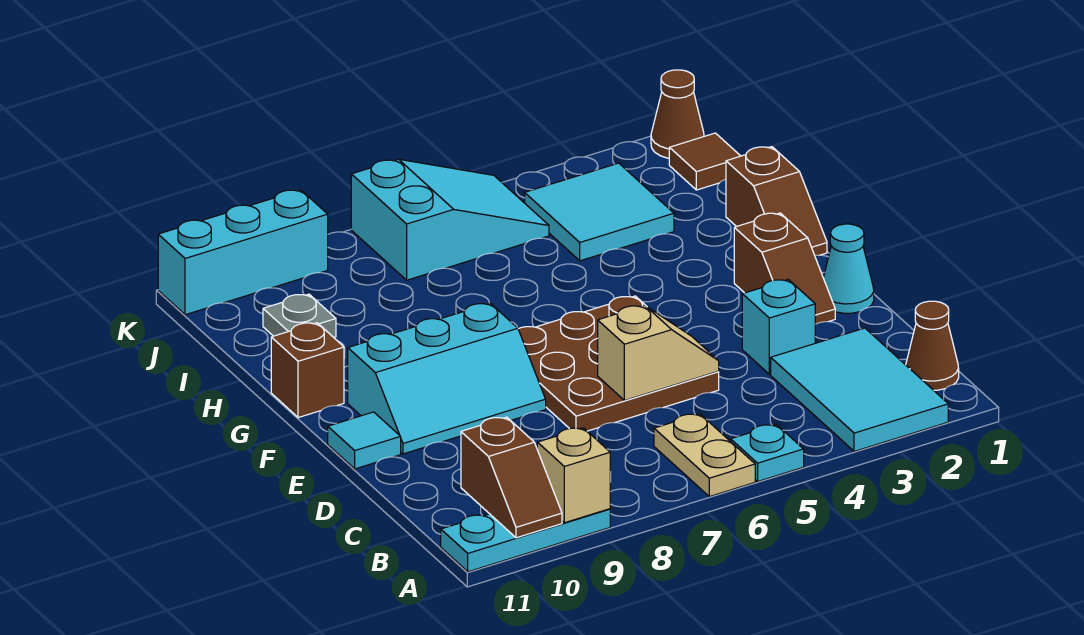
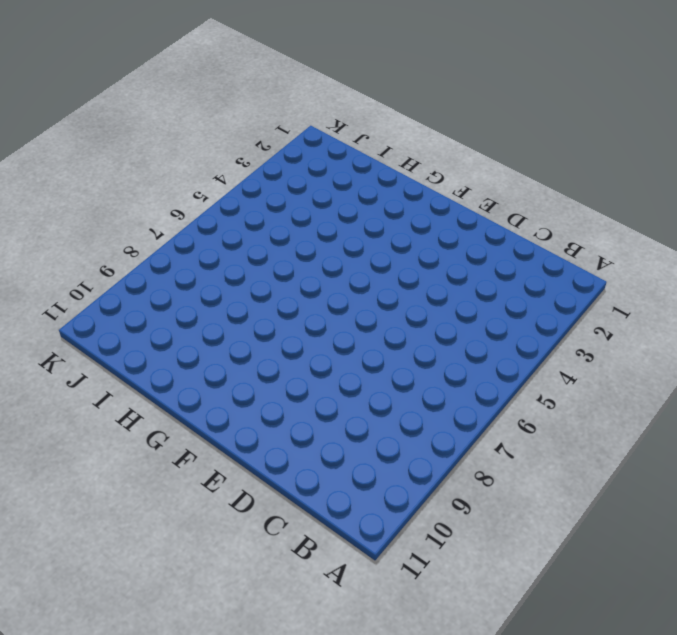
none -> cyan tile A2:C3 level 1
none -> cyan plate A5 level 1
none -> tan plate A6:B6 level 1

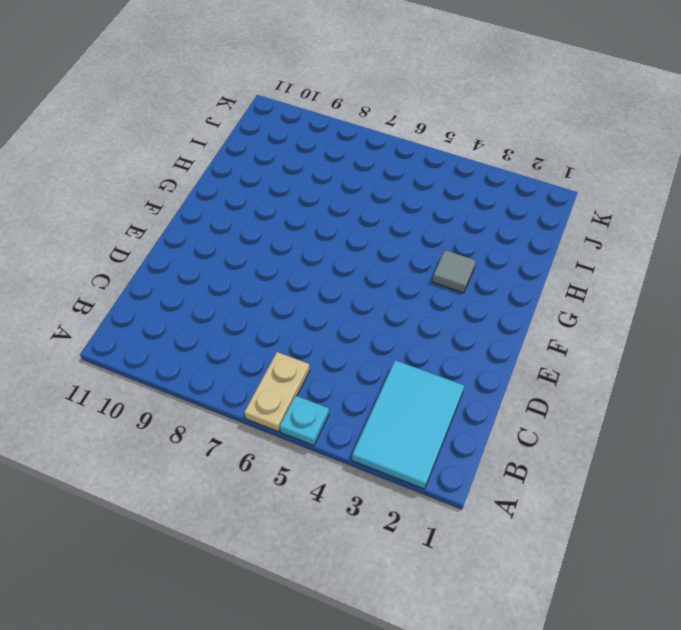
grey tile G3 level 1 -> none
none -> cyan plate A9:A11 level 1
none -> brown cone B1 level 1
none -> cyan brick D3 level 1

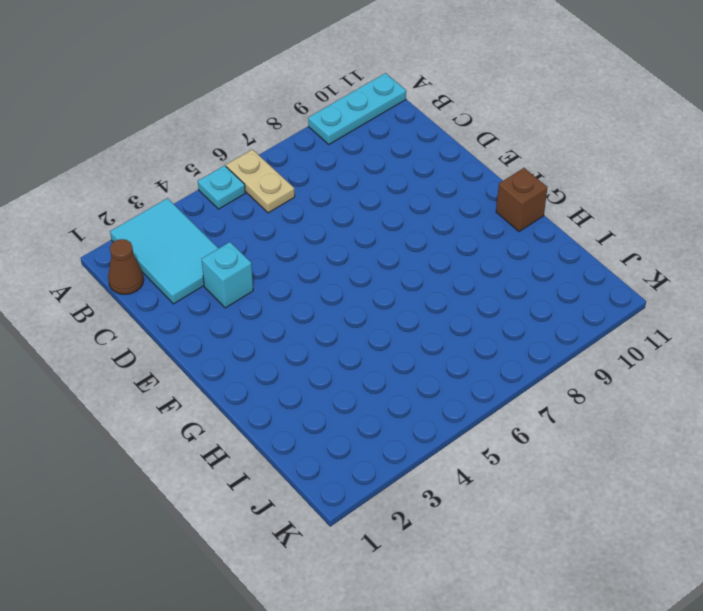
none -> brown plate D5:F7 level 1
none -> cyan cone E1 level 1
none -> brown slope E2:F2 level 1 top F

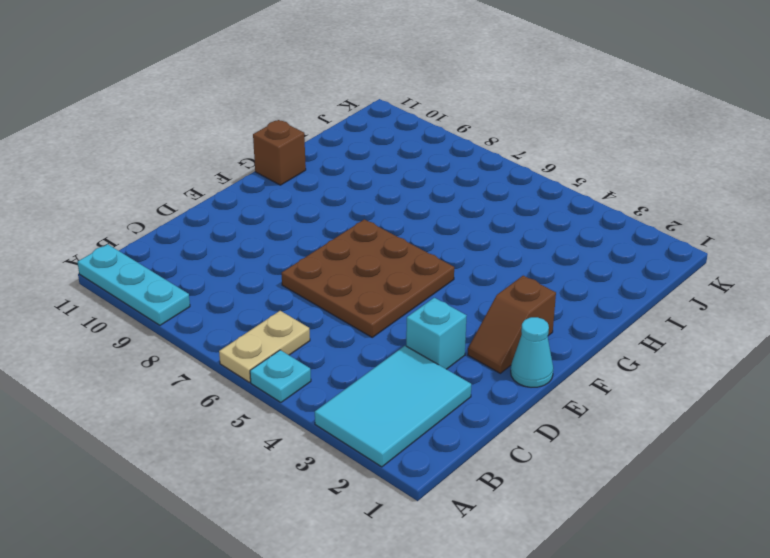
none -> brown cone B1 level 1
none -> cyan slope E8:F10 level 1 top F
none -> cyan tile E11 level 1

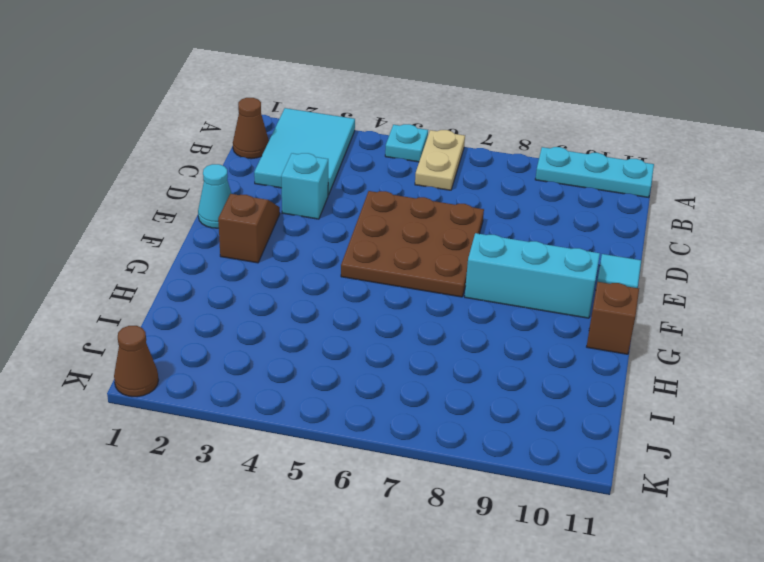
none -> brown slope G1:H1 level 1 top H
none -> cyan tile I3:J4 level 1
none -> grey plate I10 level 1

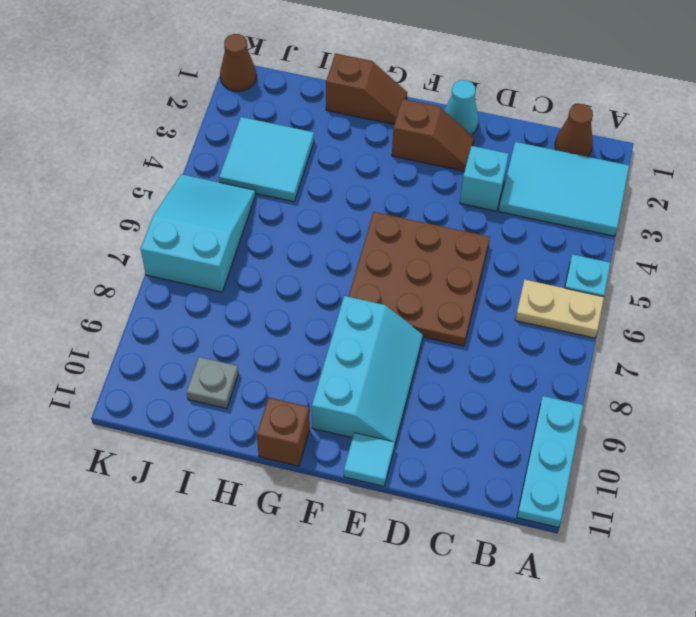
none -> brown tile J1 level 1
none -> cyan brick K9:K11 level 1
none -> tan brick A9 level 2

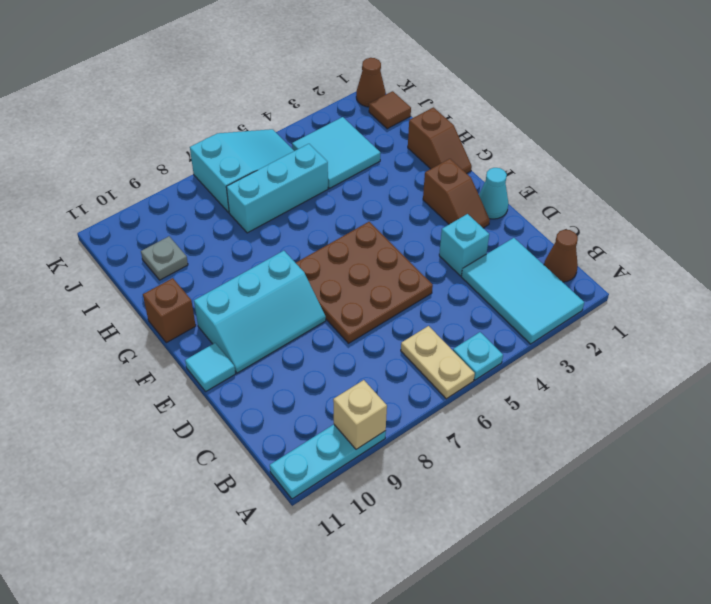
cyan brick I5:I7 level 1 -> cyan brick K9:K11 level 1
none -> brown slope A10:B10 level 2 top B
none -> tan slope D5:D6 level 2 top 6

